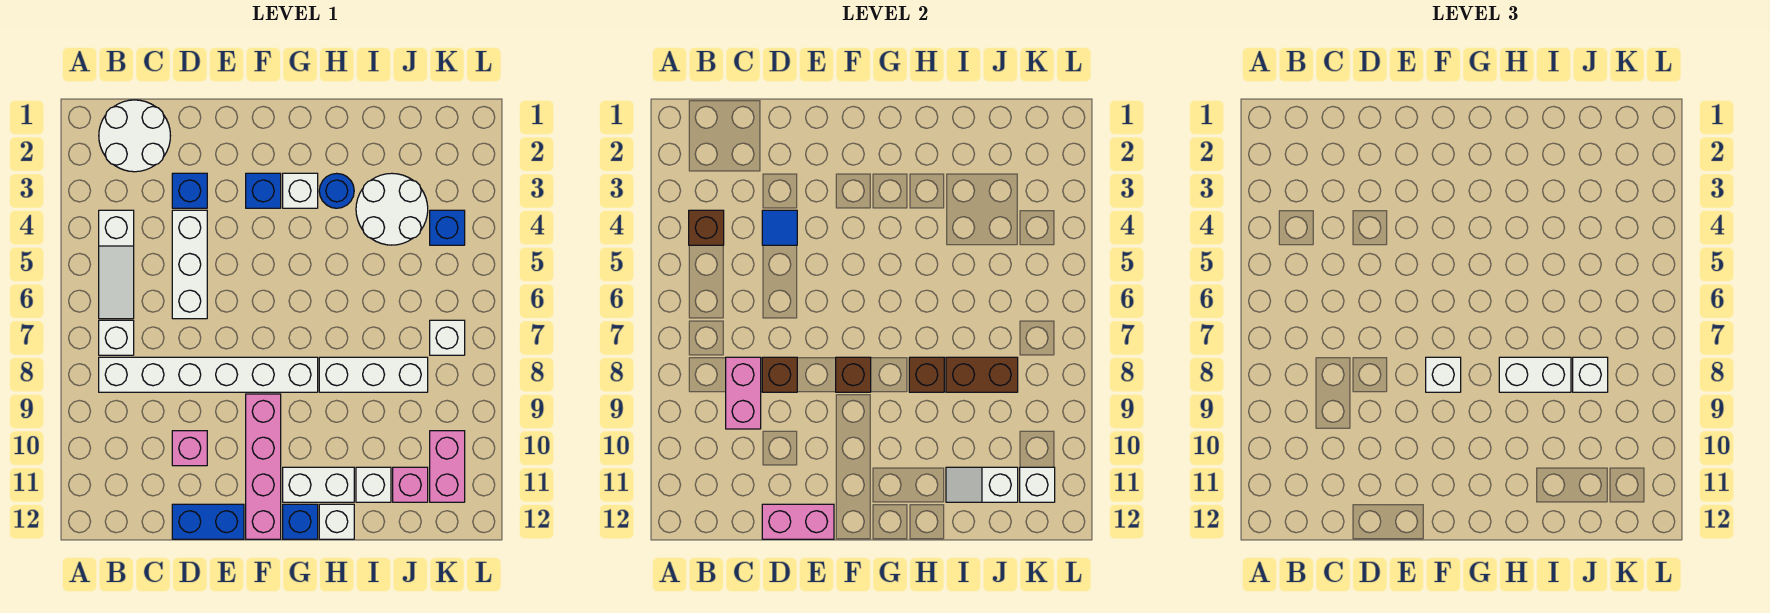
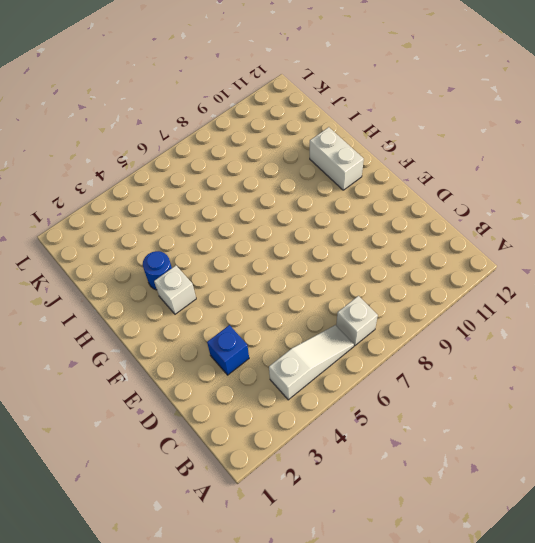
none -> white round brick B1:C2 level 1
none -> white brick B8:G8 level 1
none -> white brick D4:D6 level 1
none -> pink brick D10 level 1

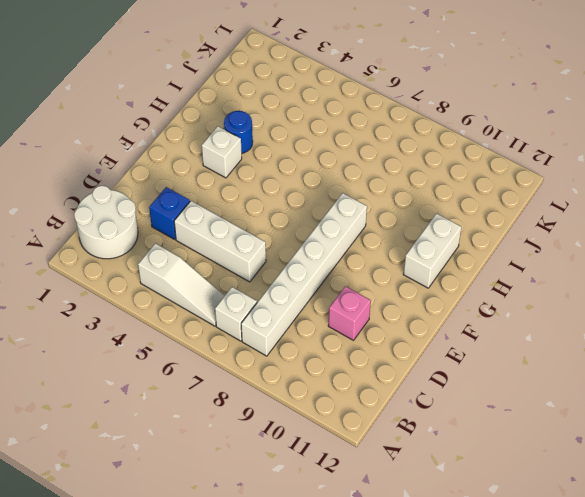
none -> blue brick D12:E12 level 1
none -> blue brick F3 level 1
none -> pink brick F9:F12 level 1
none -> blue brick G12 level 1

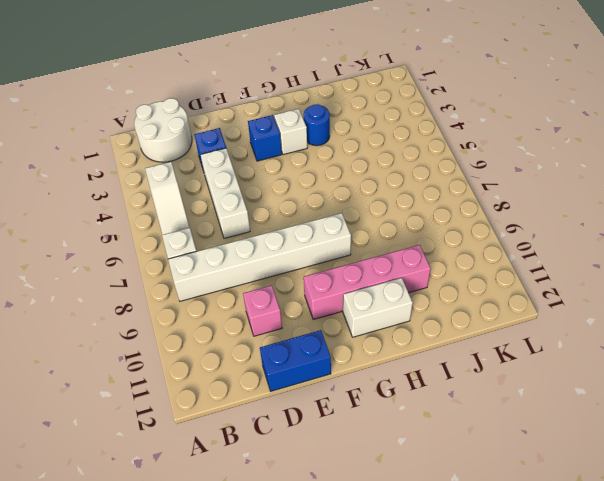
pink brick F10:I10 level 1 -> pink brick F9:F12 level 1
none -> blue brick G12 level 1
none -> white brick H8:J8 level 1
none -> white brick H12 level 1
none -> white round brick I3:J4 level 1

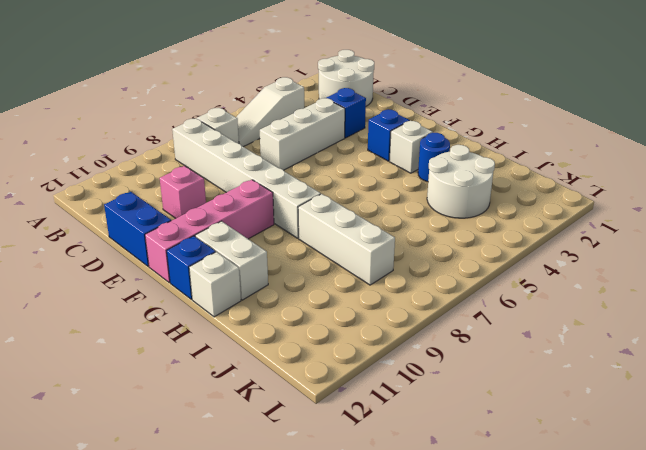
none -> white brick I11 level 1
none -> pink brick J11 level 1
none -> blue brick K4 level 1
none -> white brick K7 level 1

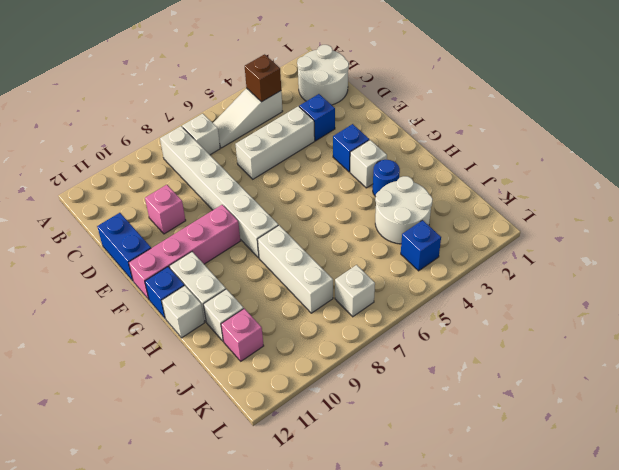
none -> pink brick K10:K11 level 1
none -> pink brick C8:C9 level 2
none -> blue tile D4 level 2
none -> brown brick D8 level 2

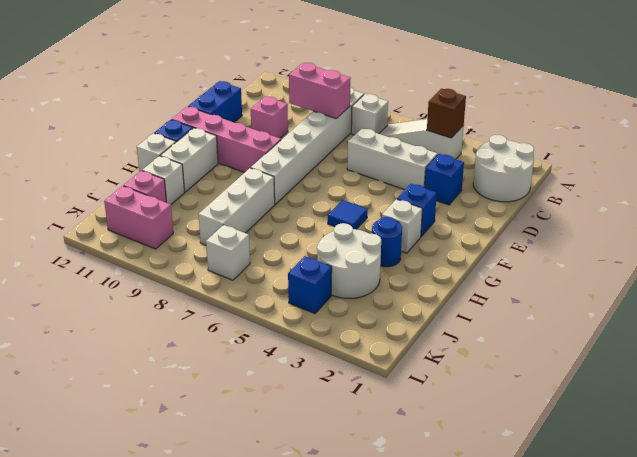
blue tile G5 level 1 -> blue tile D4 level 2
none -> brown brick D8 level 2
none -> pink brick D12:E12 level 2
none -> brown brick F8 level 2
none -> brown brick H8 level 2

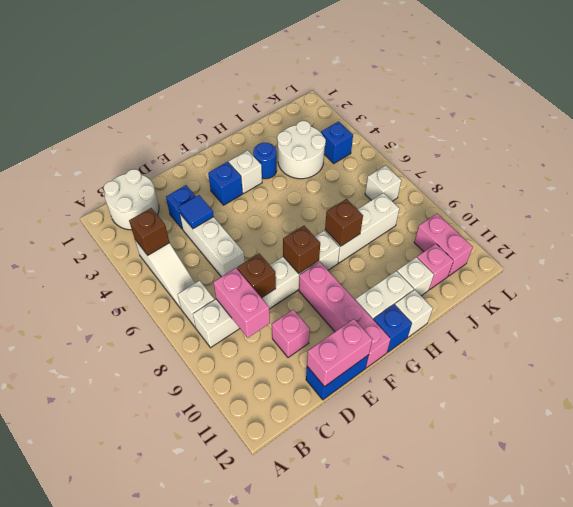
none -> brown brick I8:J8 level 2
none -> white slope I11:J11 level 2 top J
none -> white brick K11 level 2
none -> white brick F8 level 3

